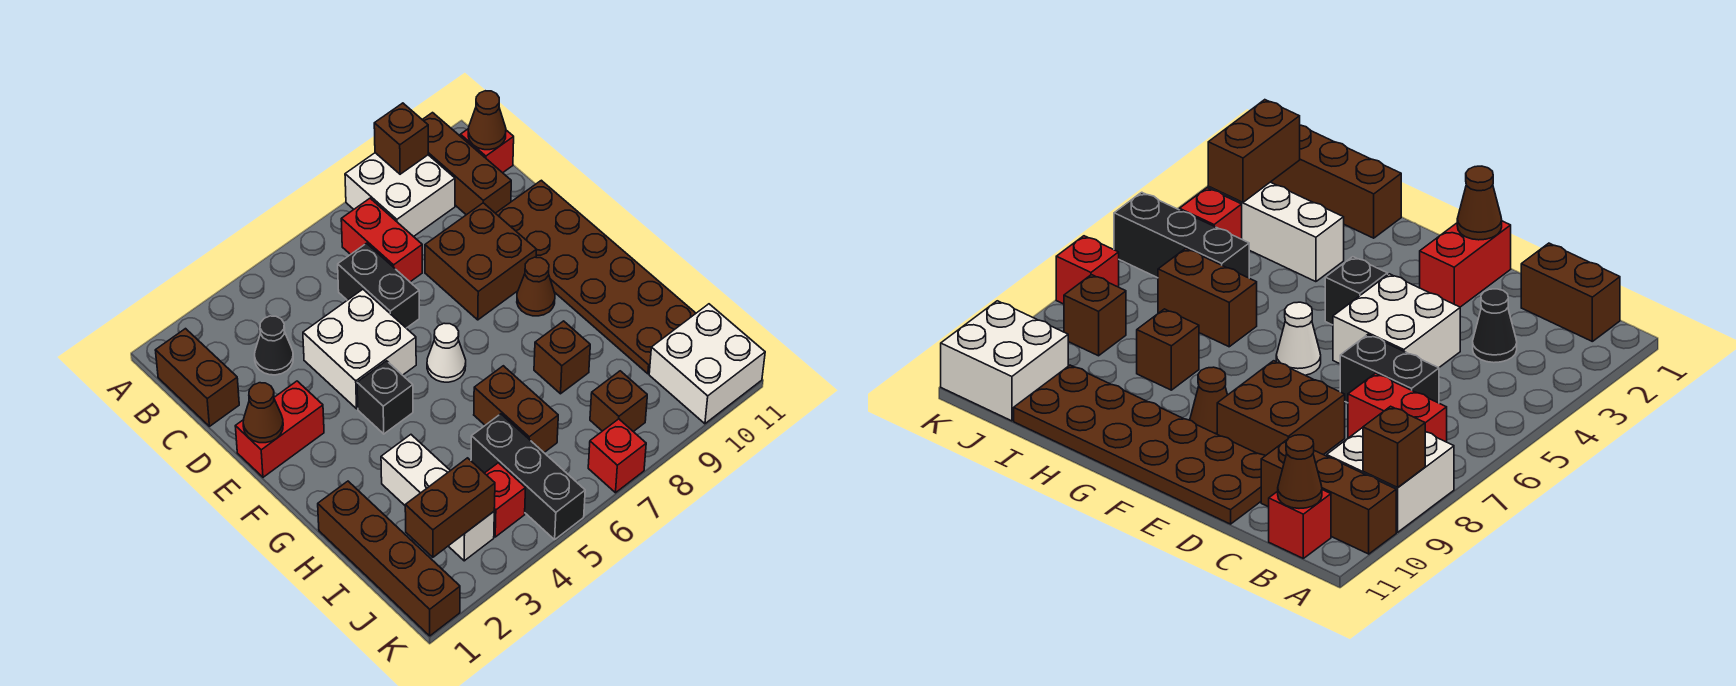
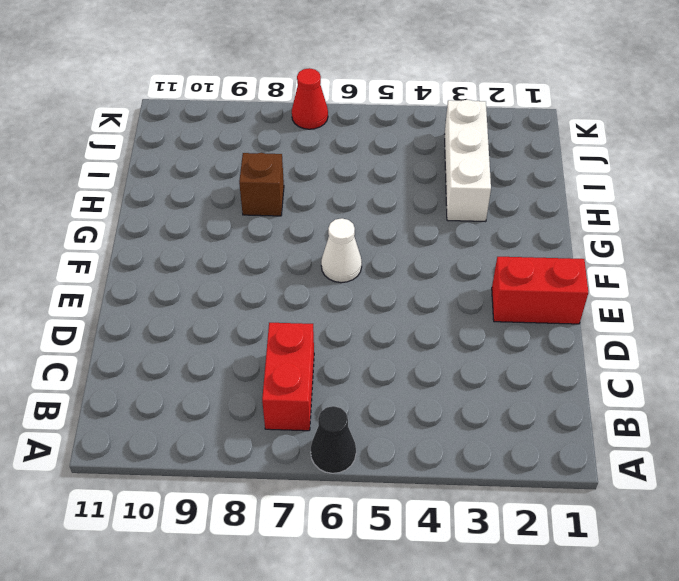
black cone A6 level 1 -> black cone C3 level 1
red cone K7 level 1 -> red brick K7 level 1
none -> white brick A8:B9 level 1
none -> brown brick A10:C10 level 1
none -> brown brick B1:C1 level 1

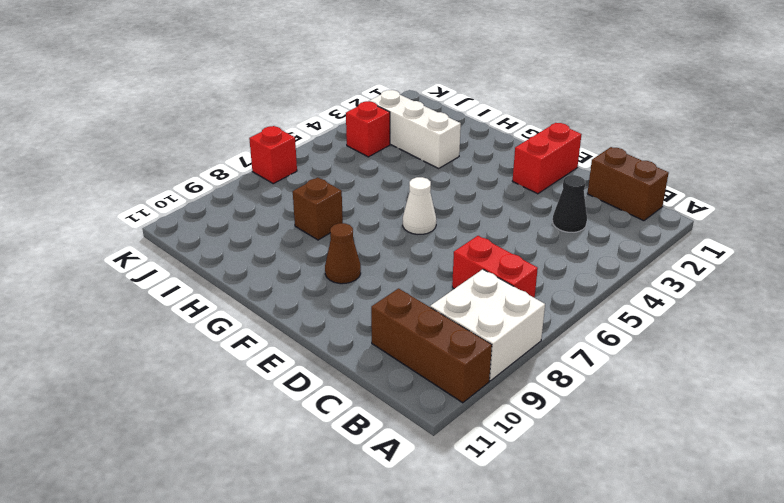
none -> red brick B11 level 1
none -> black brick C6:D6 level 1
none -> white brick D4:E5 level 1

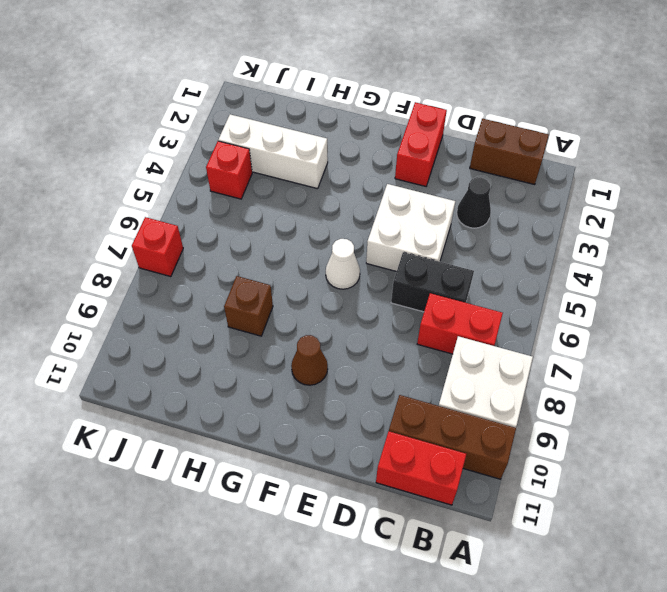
red brick B11:C11 level 1 -> red brick B11 level 1
none -> brown brick D8:E9 level 1
none -> brown plate D10:I11 level 1
none -> black brick F4 level 1

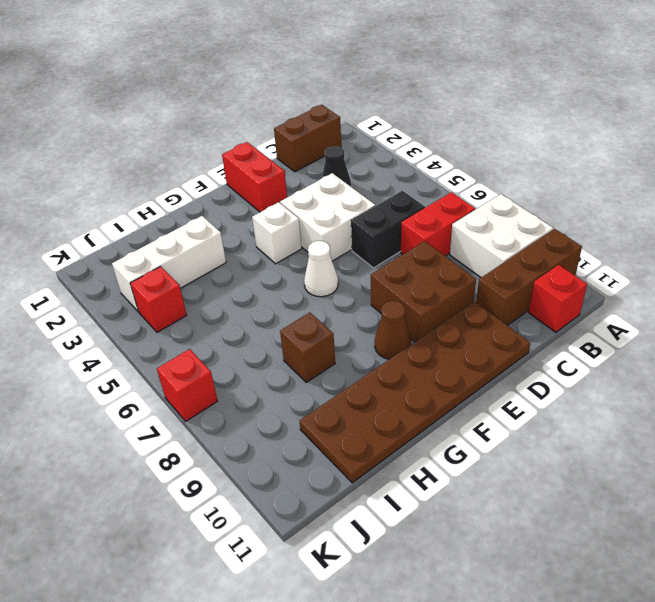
white brick F4 level 1 -> black brick F4 level 1
none -> brown brick H1:K1 level 1
none -> brown brick H6:I6 level 1
none -> black brick I5:K5 level 1

